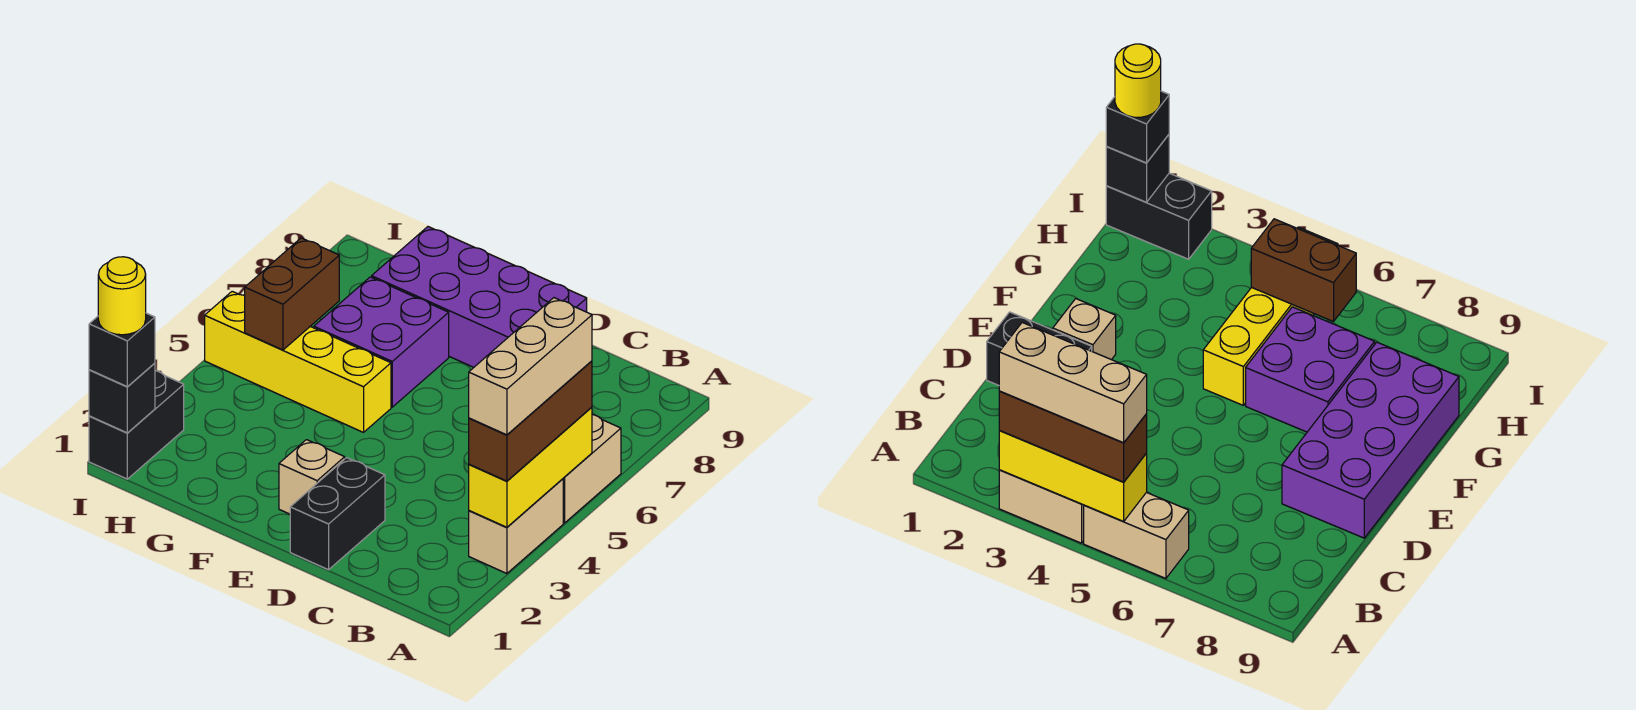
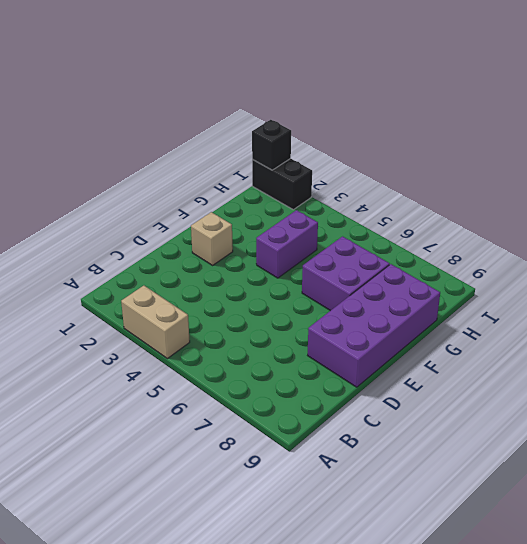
purple brick F4:G4 level 1 -> none
none -> tan brick A5:A6 level 1
none -> black brick D1:D2 level 1
none -> yellow brick F5:I5 level 1

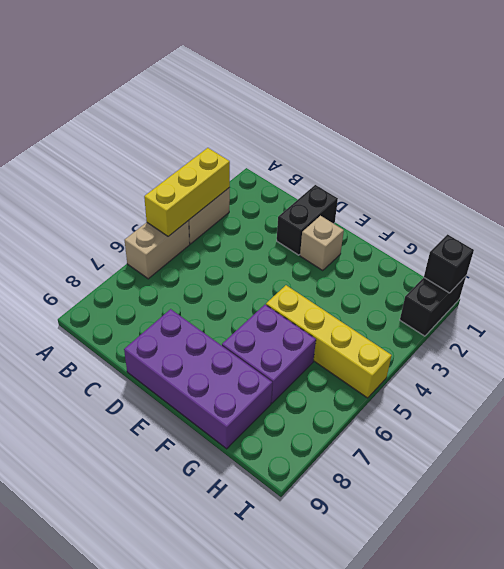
none -> brown brick H5:H6 level 2
none -> brown brick A3:A5 level 3
none -> black brick I1 level 3

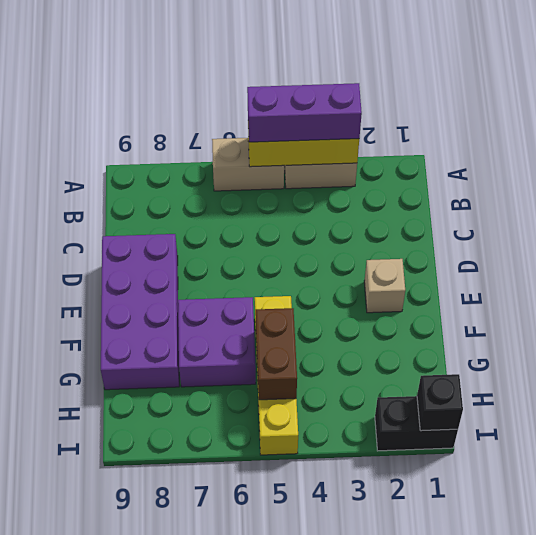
purple brick A3:A5 level 3 -> brown brick A3:A5 level 3
brown brick G5:H5 level 2 -> brown brick H5:H6 level 2
none -> black brick D1:D2 level 1
none -> black brick I1 level 3
none -> tan brick A3:A5 level 4

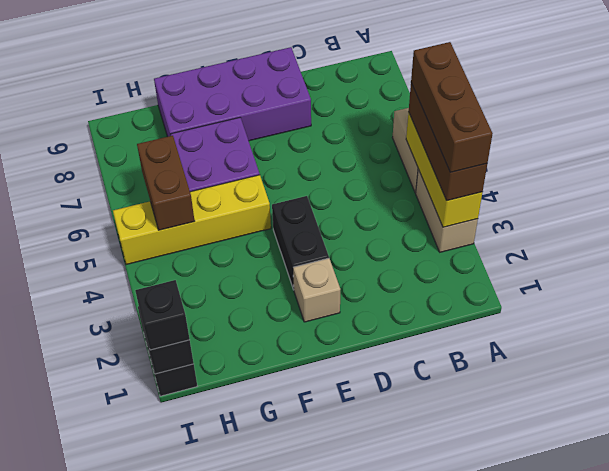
brown brick A3:A5 level 4 -> tan brick A3:A5 level 4
black brick E3:E4 level 1 -> black brick D1:D2 level 1
none -> yellow round brick I1 level 4

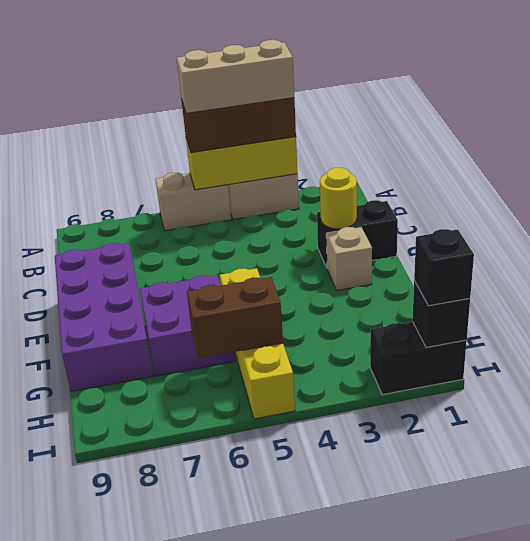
yellow round brick D2 level 2 -> yellow round brick I1 level 4

